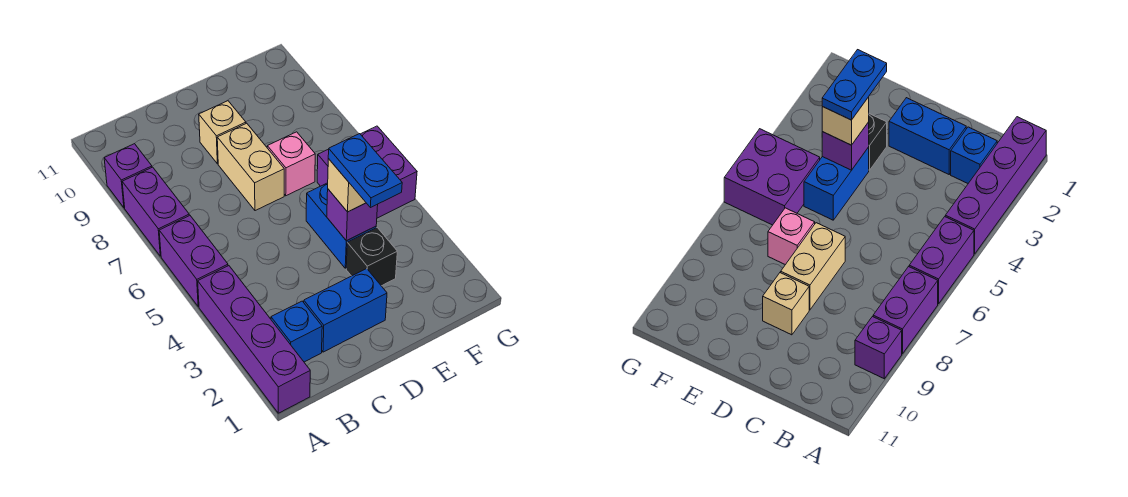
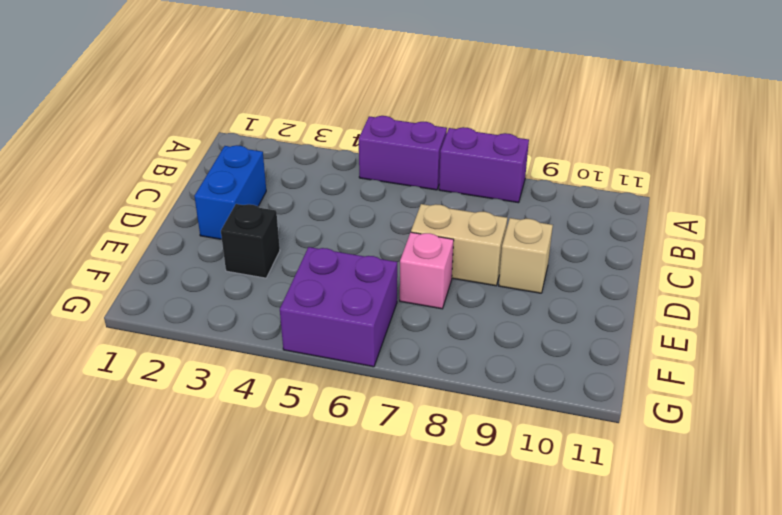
none -> purple brick A1:A4 level 1
none -> purple brick A9 level 1
none -> blue brick B2 level 1

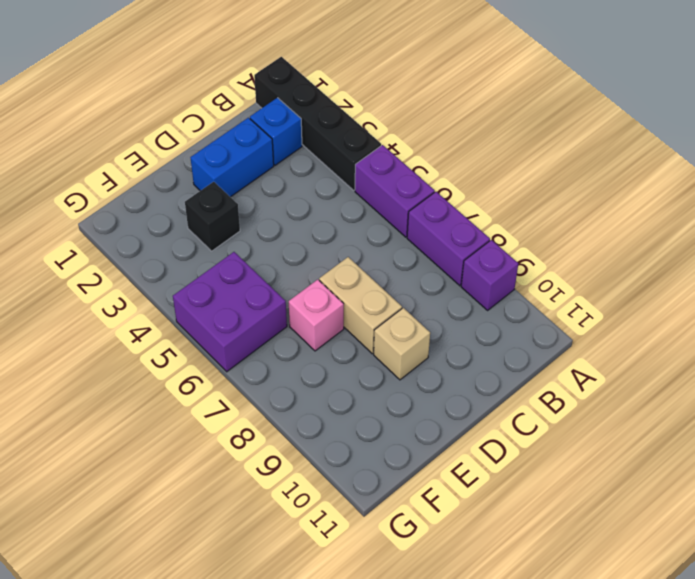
black brick A1:A4 level 1 -> purple brick A1:A4 level 1
none -> blue brick E4:E5 level 1
none -> purple brick E4 level 2
none -> tan brick E4 level 3

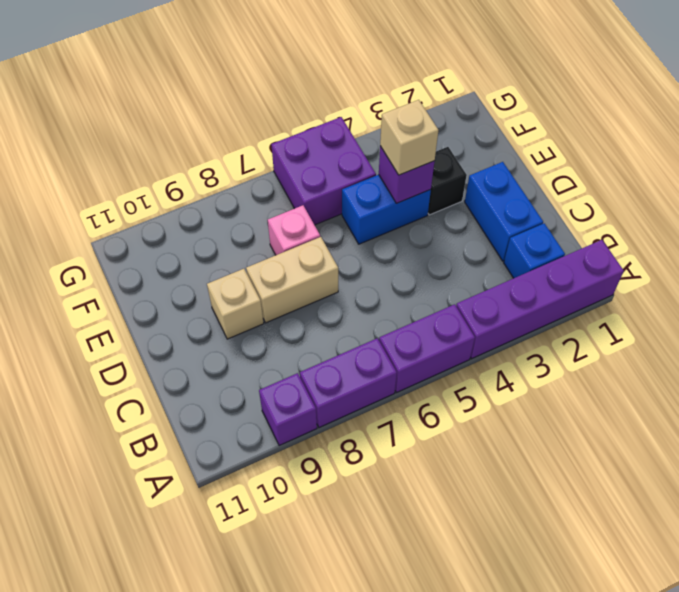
none -> blue plate E3:E4 level 4

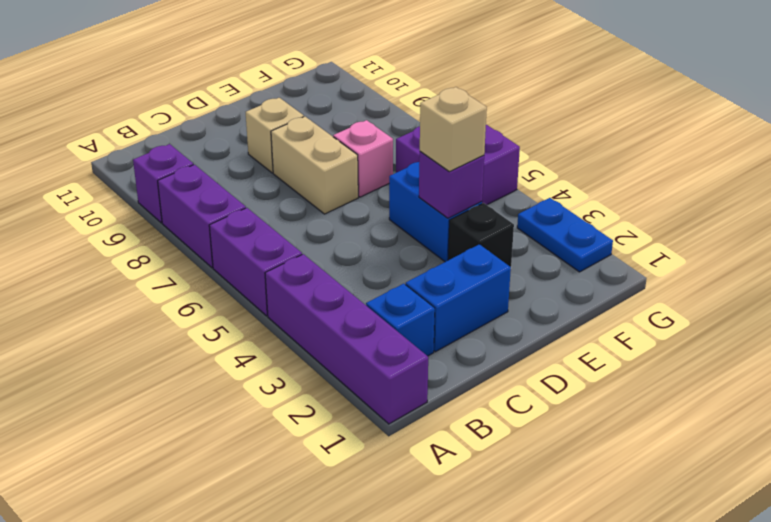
blue plate G2:G3 level 1 -> blue plate E3:E4 level 4

